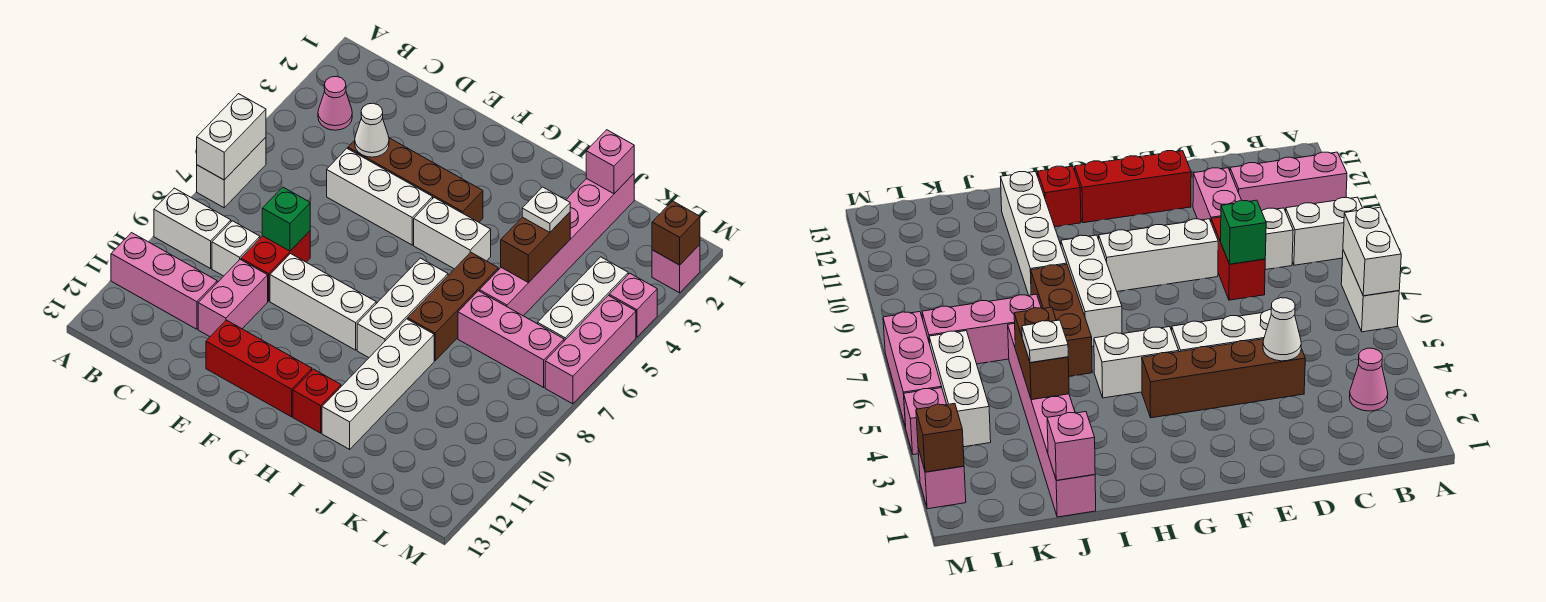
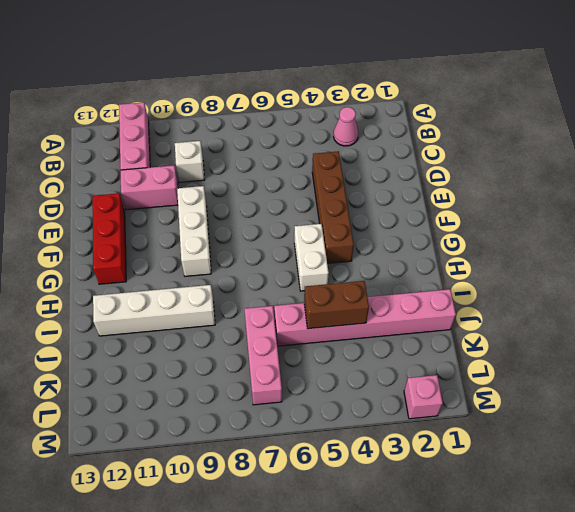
none -> white brick A6:A7 level 1
none -> white brick A9:B9 level 1
none -> white brick D5:F5 level 1

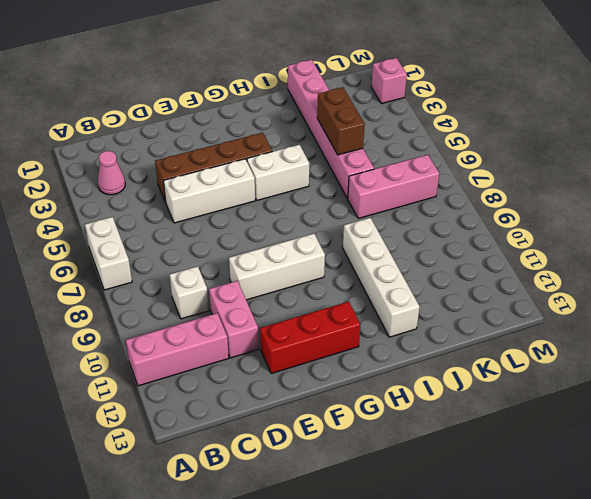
none -> white brick A9:B9 level 1
none -> red brick D8:D9 level 1
none -> white brick H7:H9 level 1

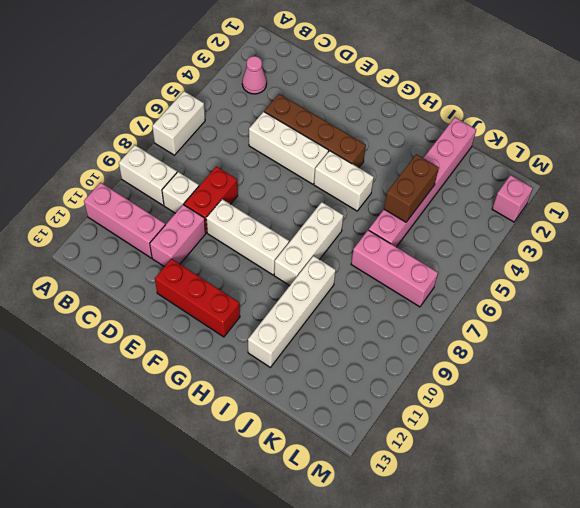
none -> red brick H12 level 1
none -> brown brick I6:I8 level 1
none -> white brick L4:L6 level 1

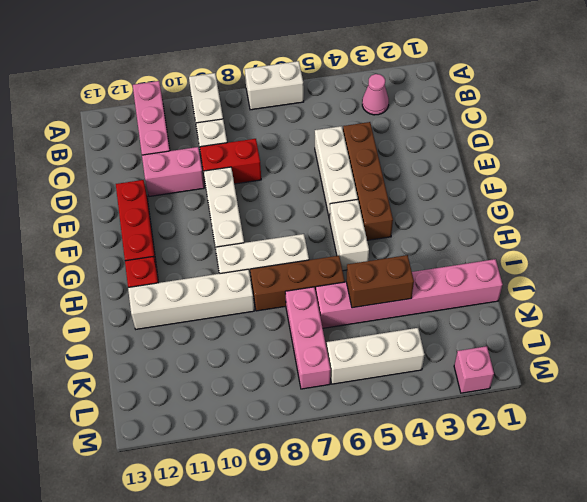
none -> pink brick M4 level 1
none -> pink brick M5:M7 level 1
none -> white brick A6:A7 level 2

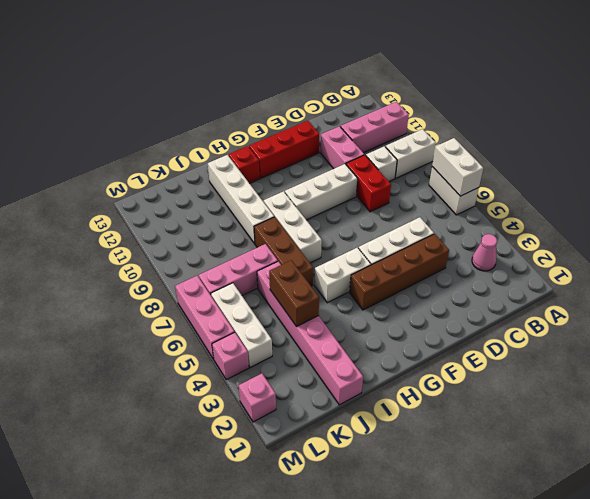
none -> white cone D4 level 2
none -> green brick D8 level 2
none -> pink brick J1 level 2

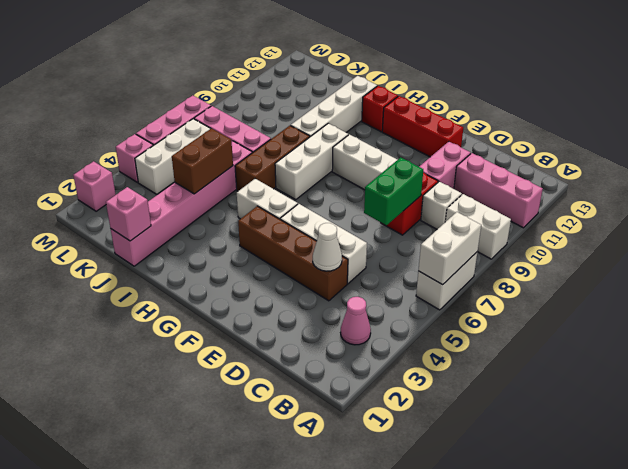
green brick D7:D8 level 2 -> green brick D8 level 2
none -> brown brick M2 level 2
none -> white plate J4 level 3

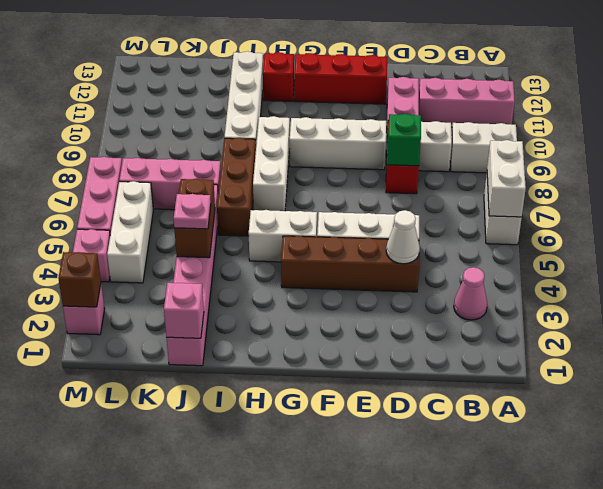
pink plate J4 level 3 -> white plate J4 level 3

